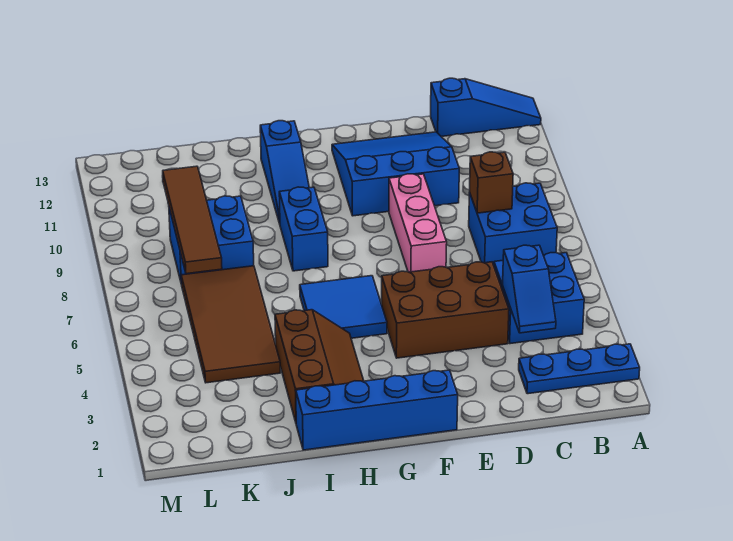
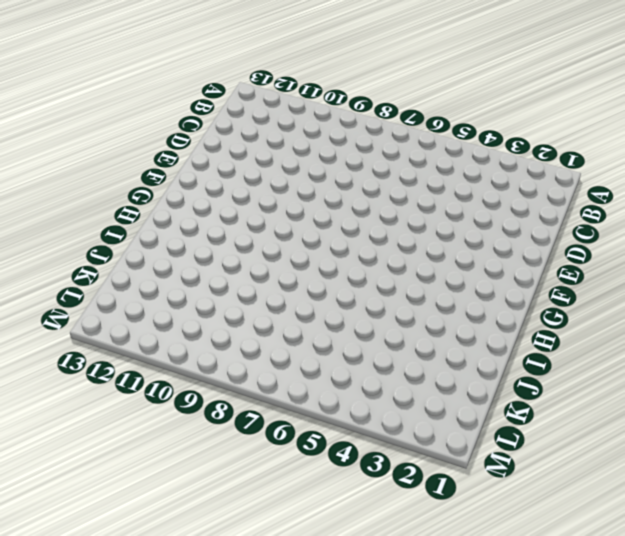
none -> blue plate A2:C2 level 1
none -> blue slope A13:C13 level 1 top C
none -> blue brick B4:C5 level 1

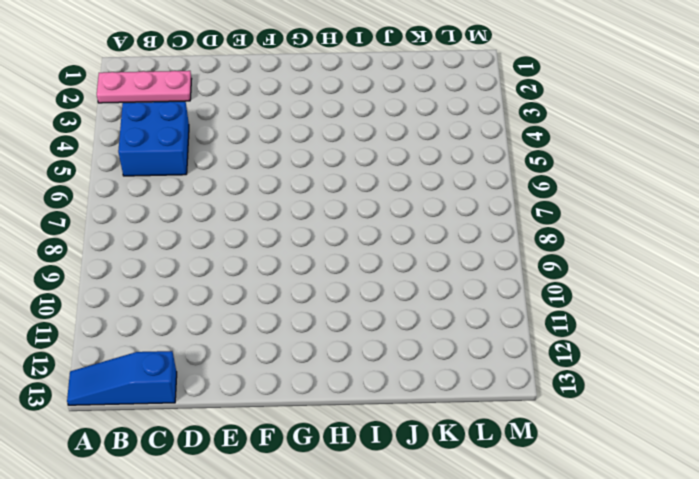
pink plate A2:C2 level 1 -> blue plate A2:C2 level 1
none -> blue brick B7:C8 level 1
none -> brown brick D4:F5 level 1
none -> blue slope D10:F12 level 1 top 10

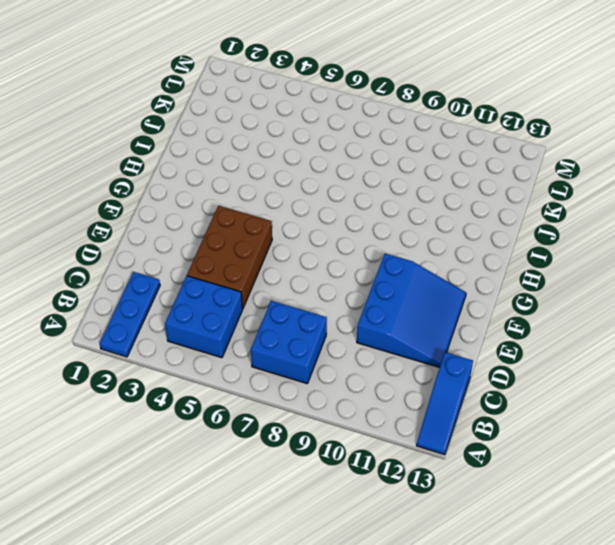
none -> pink brick E7:E9 level 1
none -> blue brick F1:I1 level 1
none -> blue tile G5:H6 level 1

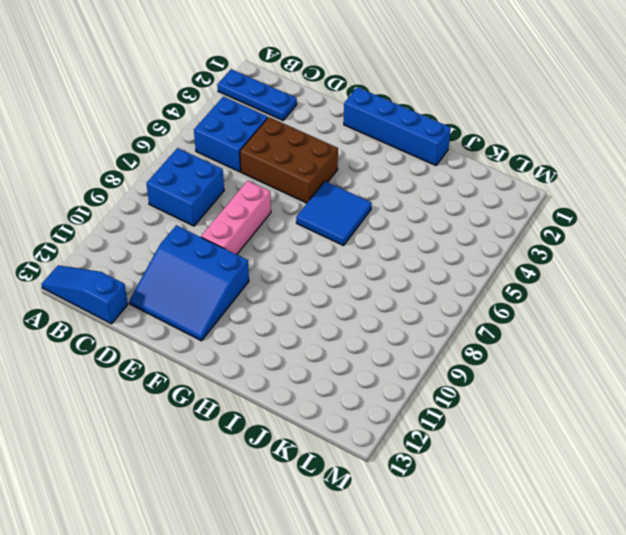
none -> brown slope H2:I4 level 1 top I
none -> blue brick H8:H9 level 1
none -> blue slope H10:H12 level 1 top 12

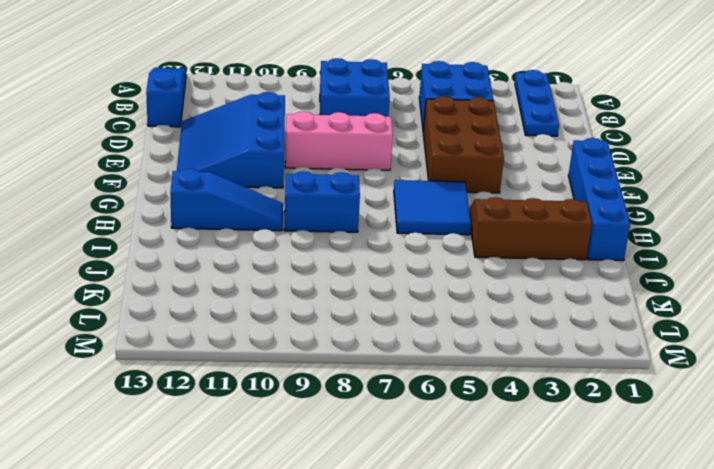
none -> brown tile J4:K7 level 1
none -> blue brick J8:K9 level 1
none -> blue slope C3:C4 level 2 top 4

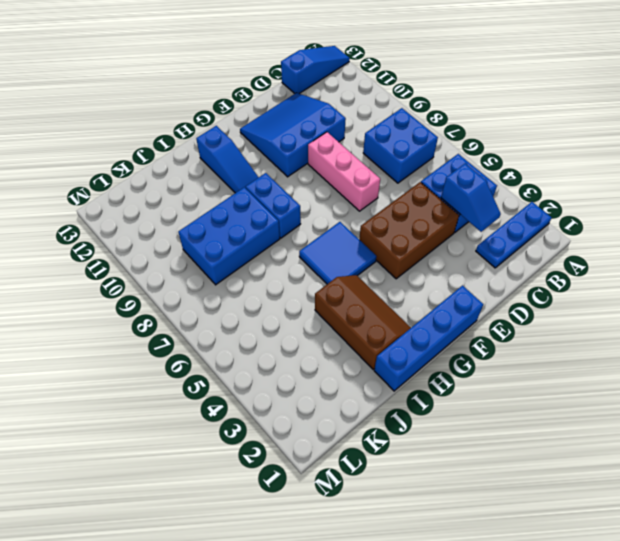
blue brick I8:K9 level 1 -> blue brick J8:K9 level 1
none -> brown tile J4:K7 level 1
none -> brown brick C8 level 2
none -> brown tile K7:K10 level 2

